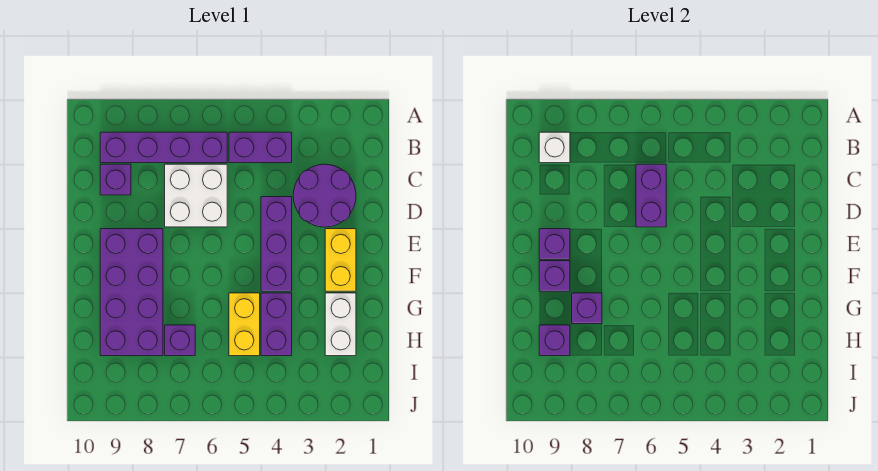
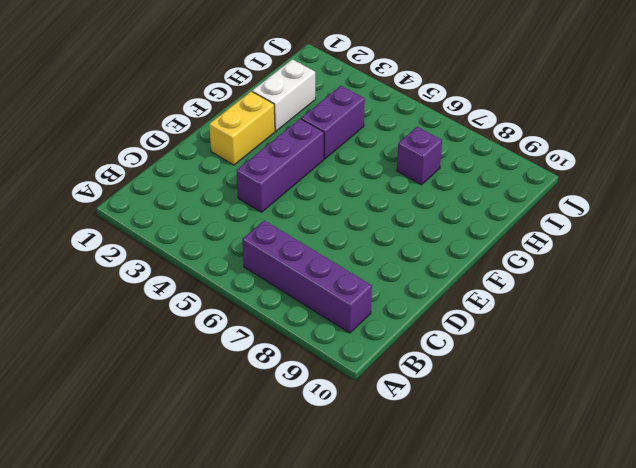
none -> purple brick B4:B5 level 1
none -> purple round brick C2:D3 level 1
none -> white brick C6:D7 level 1

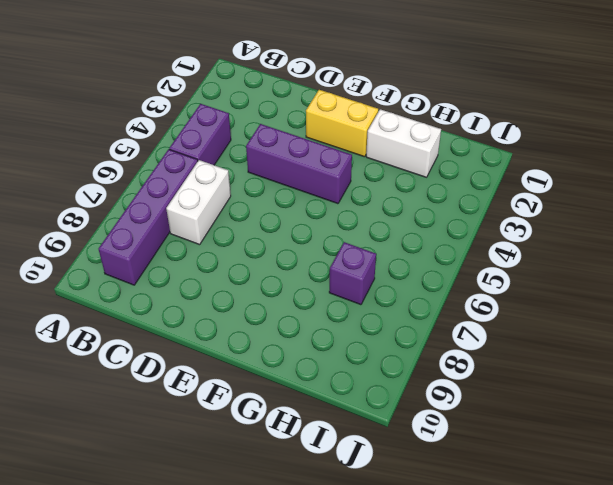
white brick C6:C7 level 1 -> white brick C6:D7 level 1
none -> purple round brick C2:D3 level 1
none -> purple brick C9 level 1
none -> purple brick E8:H9 level 1

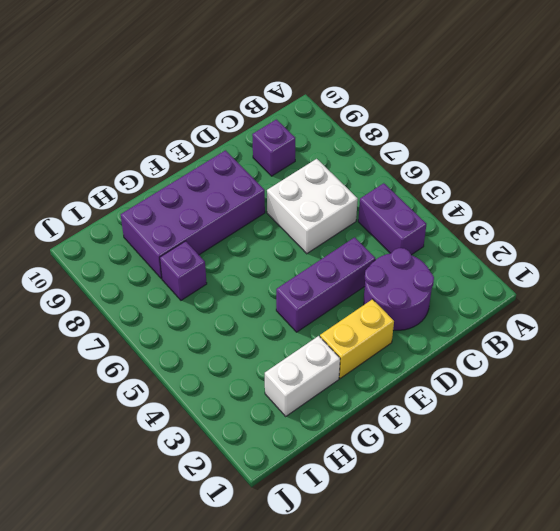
none -> purple brick B6:B9 level 1
none -> purple brick G4:H4 level 1
none -> yellow brick G5:H5 level 1

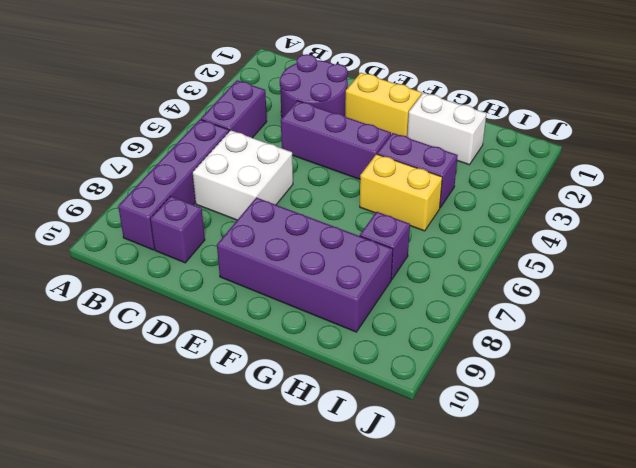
none -> white brick B9 level 2
none -> purple brick C6:D6 level 2
none -> purple brick E9 level 2

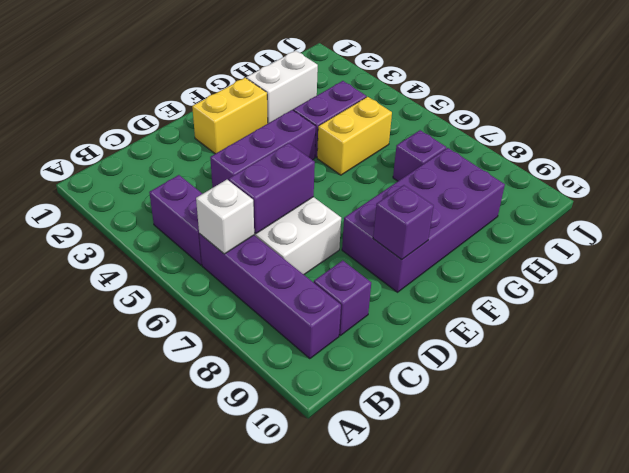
white brick B6 level 2 -> white brick B9 level 2
none -> purple round brick C2:D3 level 1
none -> purple brick F9 level 2
none -> purple brick G8 level 2

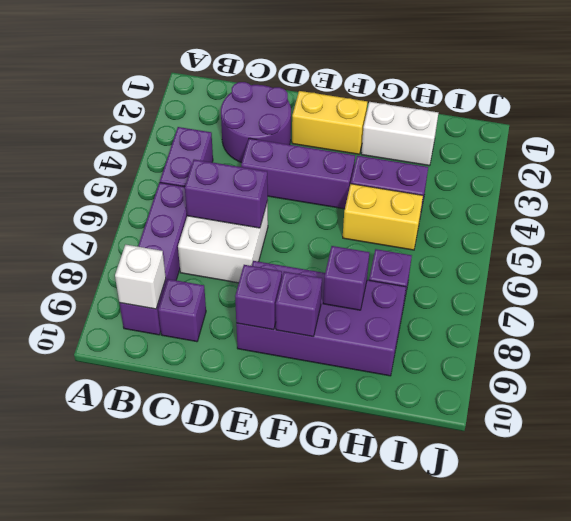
none -> purple brick H9 level 2

